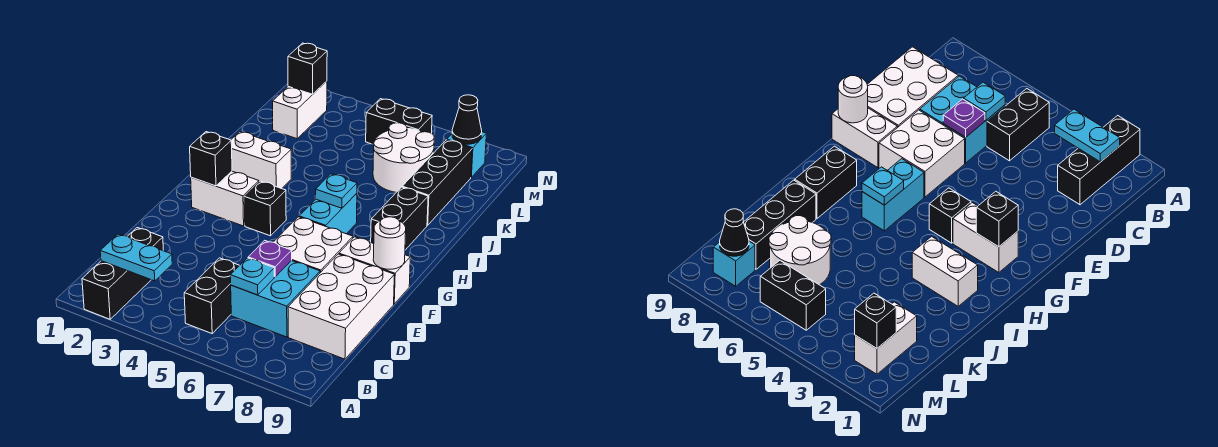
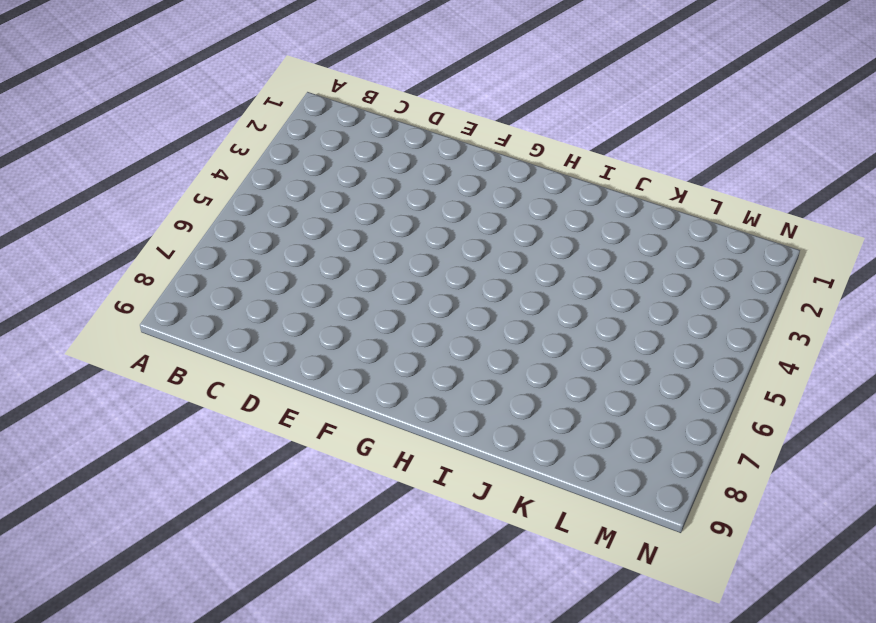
none -> black brick A2:C2 level 1
none -> black brick B5:C5 level 1
none -> cyan brick C6:D7 level 1

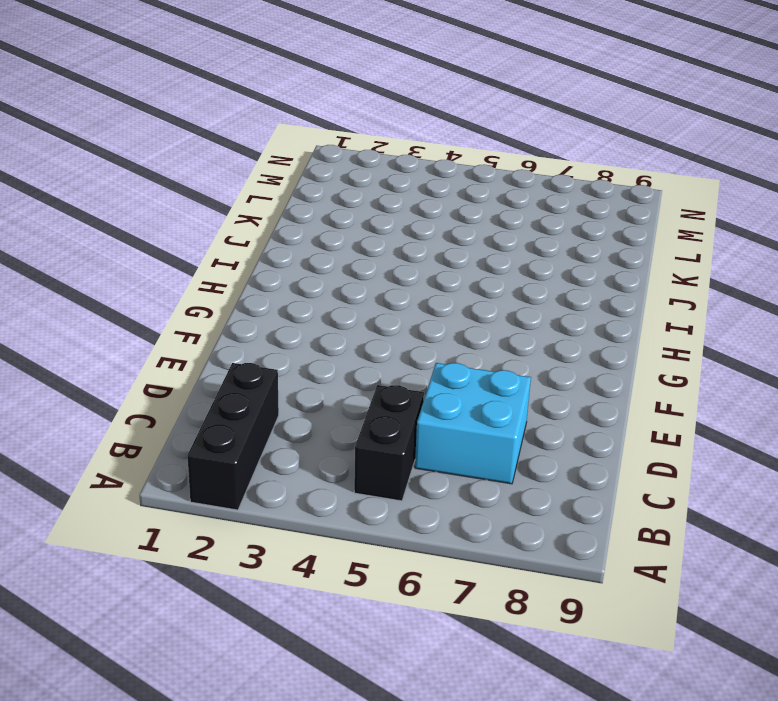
none -> white brick C8:E9 level 1
none -> white brick E6:F7 level 1
none -> white brick F8:F9 level 1

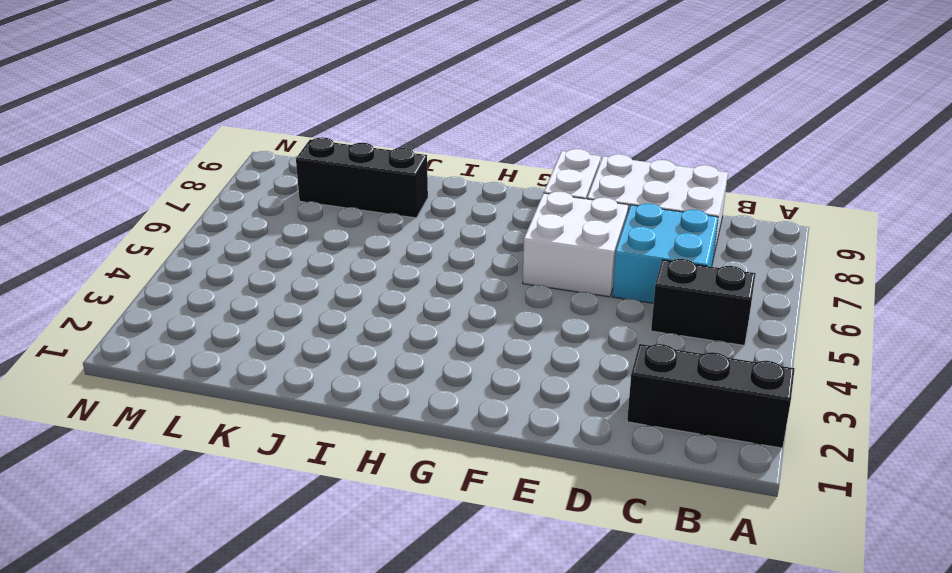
none -> white brick G2:G3 level 1
none -> black brick G4 level 1
none -> cyan brick G6:H6 level 1

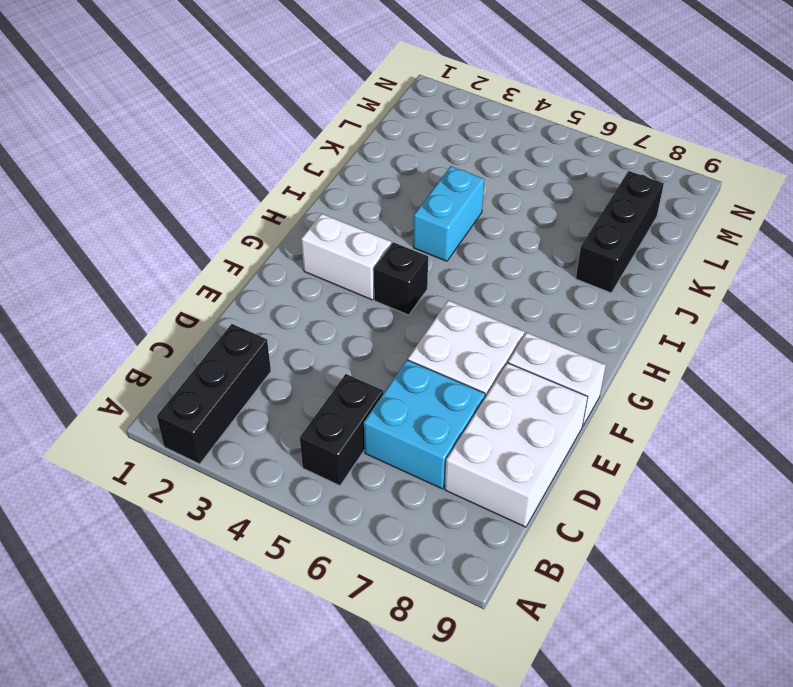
cyan brick I4:J4 level 1 -> cyan brick G6:H6 level 1
none -> black brick H8:I8 level 1
none -> white brick I2:I3 level 1
none -> white round brick K6:L7 level 1

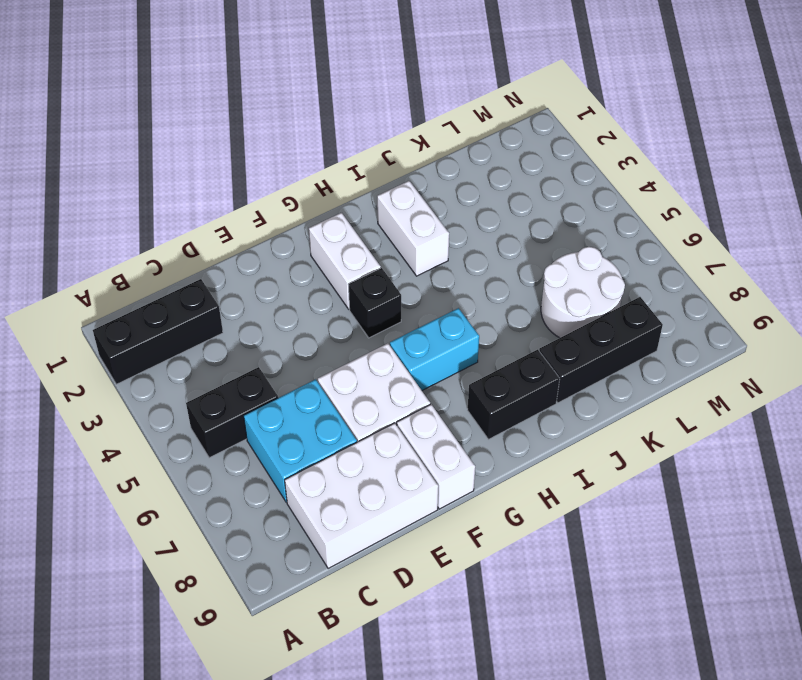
none -> white brick L2:M2 level 1
none -> black brick M5:M6 level 1
none -> cyan brick M8 level 1

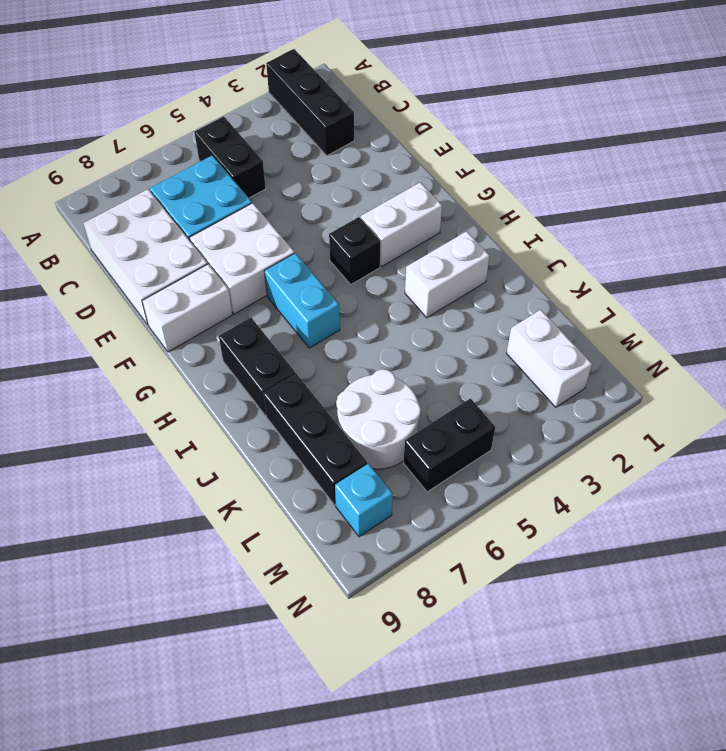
none -> cyan plate B2:B3 level 2
none -> cyan plate C6 level 2
none -> purple plate D6 level 2

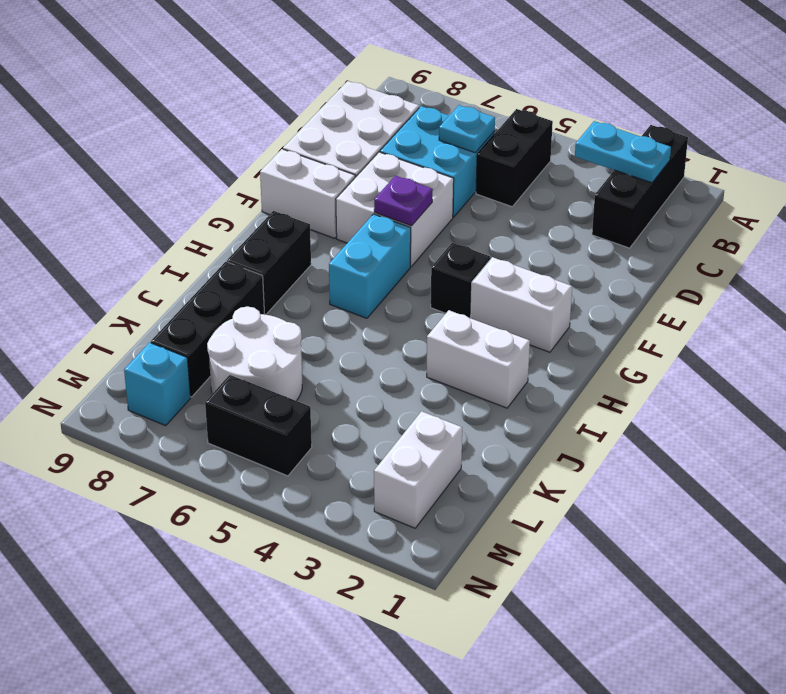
purple plate F6 level 2 -> purple plate D6 level 2
none -> white round brick F9 level 2
none -> black brick G2 level 2
none -> cyan plate H6 level 2

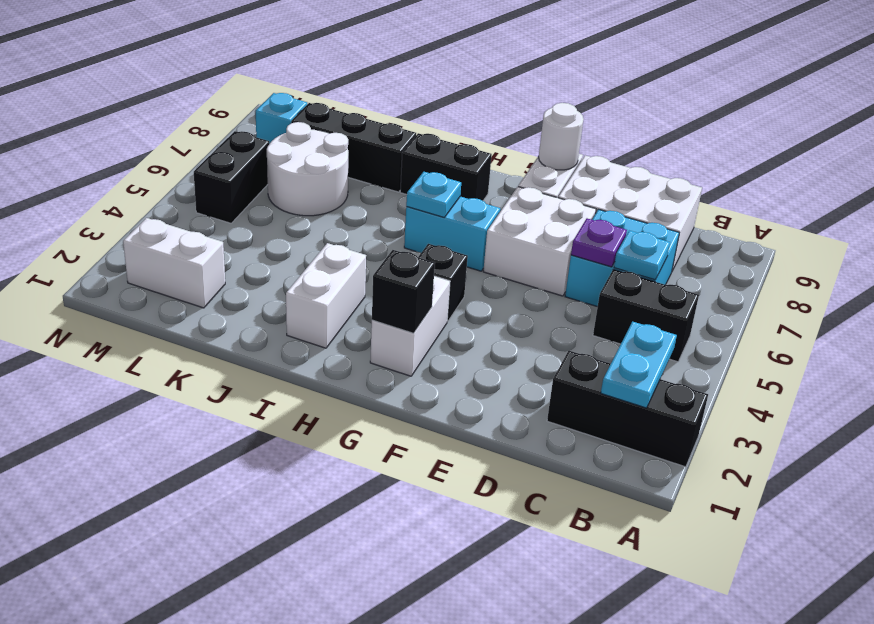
none -> black brick M2 level 2
none -> black cone M8 level 2

